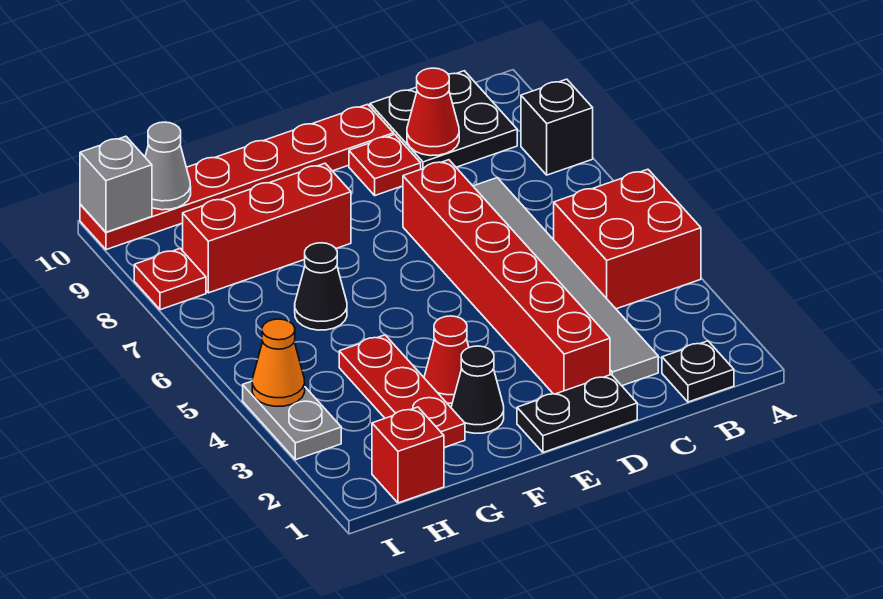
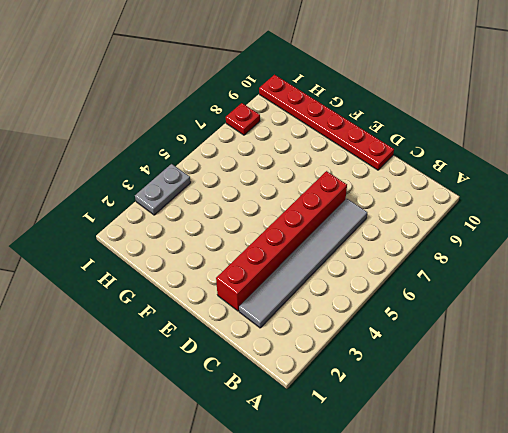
none -> red brick A4:B5 level 1
none -> black brick A8 level 1
none -> black plate B1 level 1

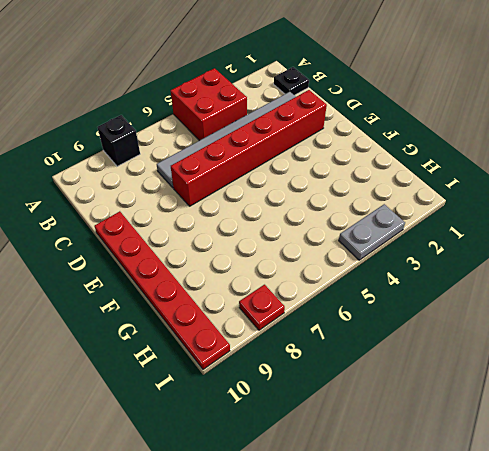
none -> black plate B9:C10 level 1
none -> black plate D1:E1 level 1
none -> red plate D9 level 1

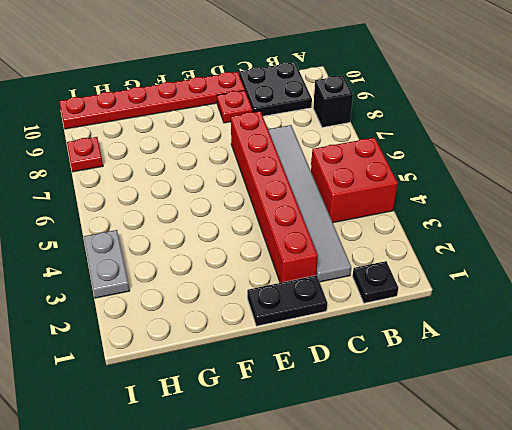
none -> black cone F2 level 1
none -> red cone F3 level 1
none -> red brick F8:H8 level 1

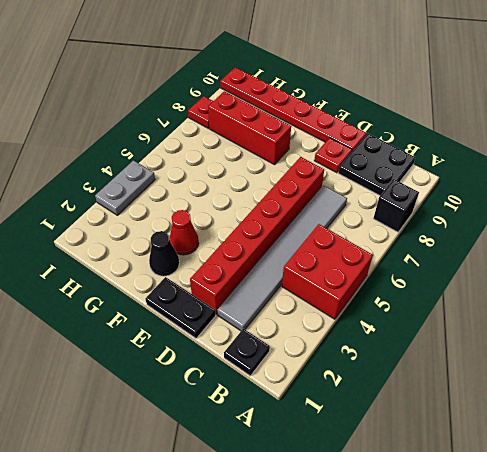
none -> red plate G2:G4 level 1
none -> black cone G6 level 1
none -> red brick H1 level 1

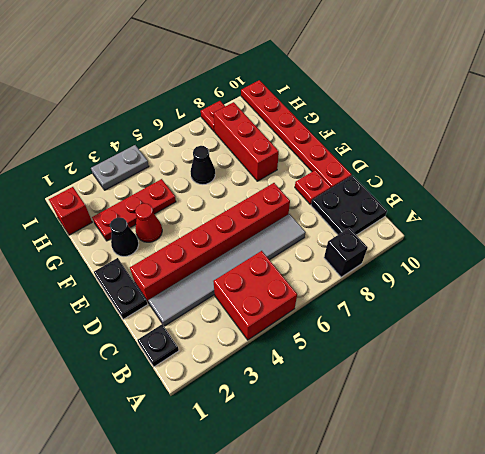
none -> red cone C9 level 2
none -> grey cone H10 level 2
none -> orange cone I4 level 2

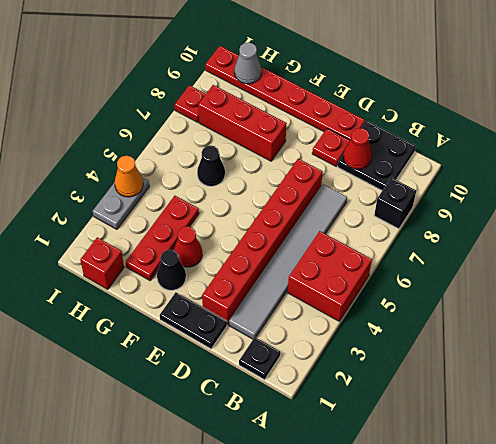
none -> grey brick I10 level 2

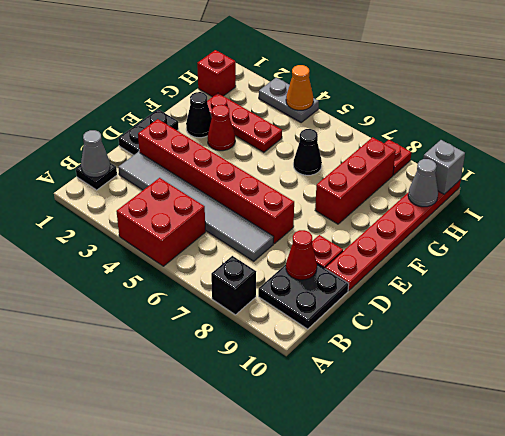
grey cone B1 level 2 -> none

